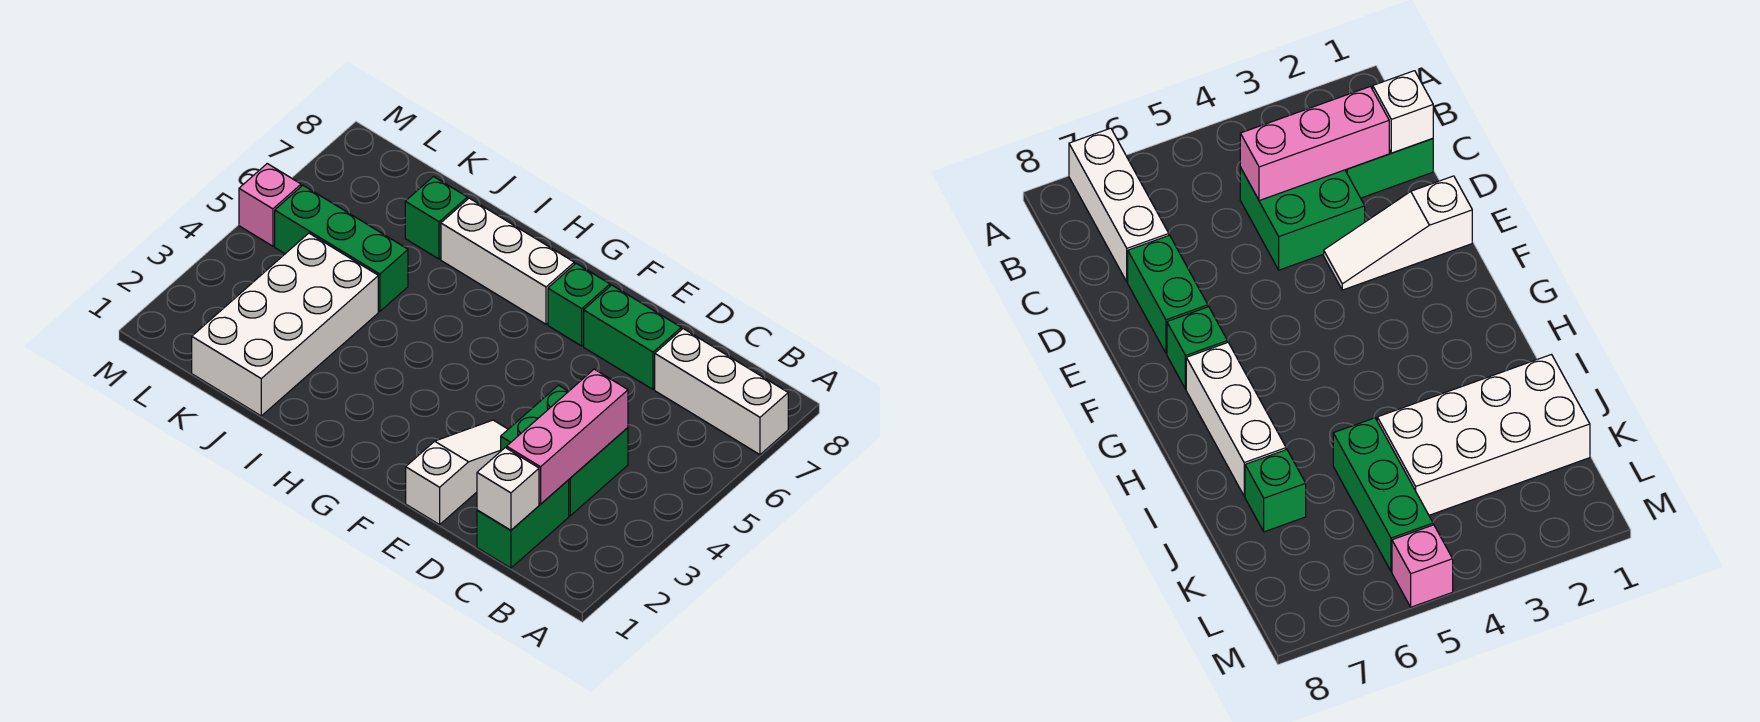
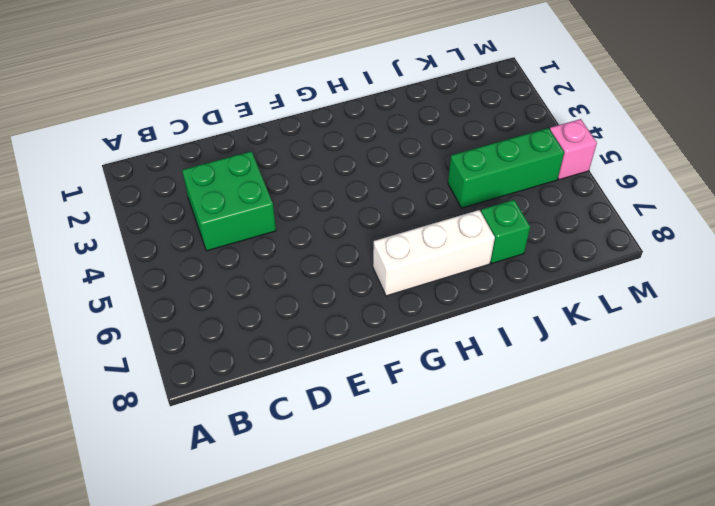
none -> white brick A7:C7 level 1
none -> green brick C1:C2 level 1
none -> green brick D7:E7 level 1

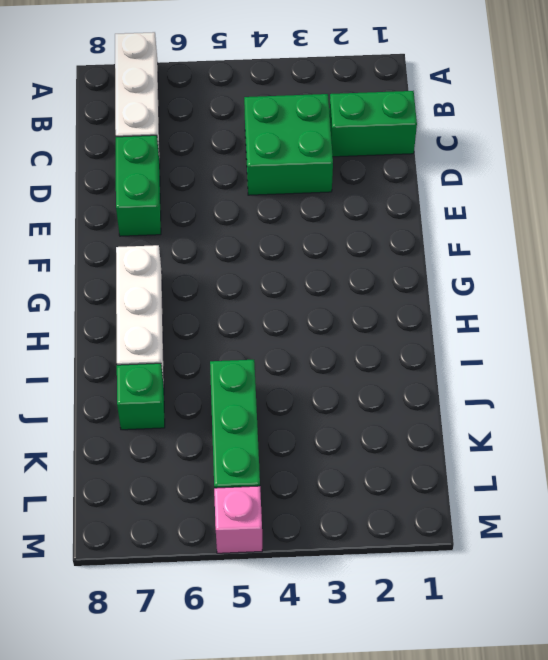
none -> white slope E1:E3 level 1 top 1
none -> green brick F7 level 1
none -> white brick J1:K4 level 1

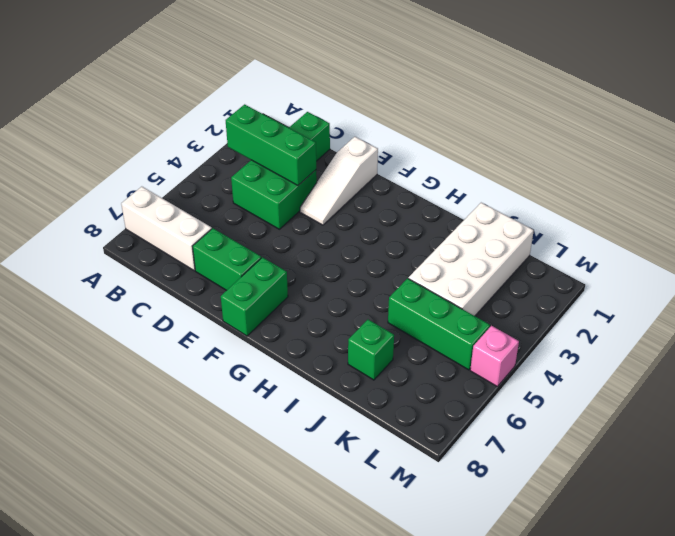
green brick B3:D3 level 2 -> pink brick C2:C4 level 2
green brick F7:F8 level 1 -> green brick F7 level 1
none -> white brick G7:I7 level 1
none -> white brick C1 level 2

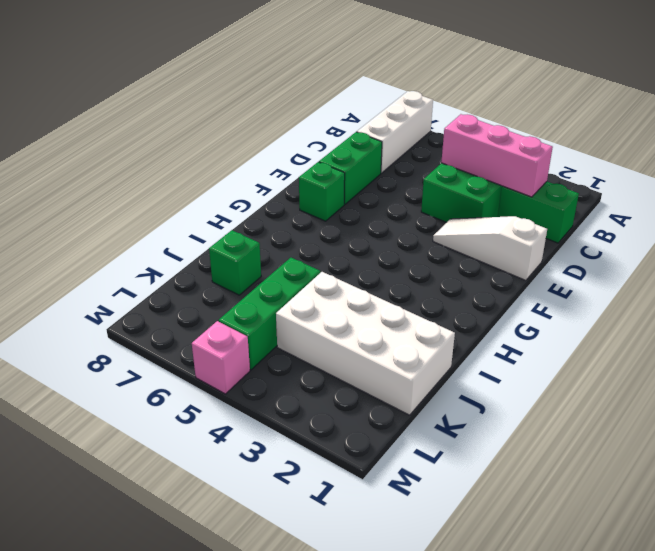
none -> white brick G7:I7 level 1
none -> white brick C1 level 2

